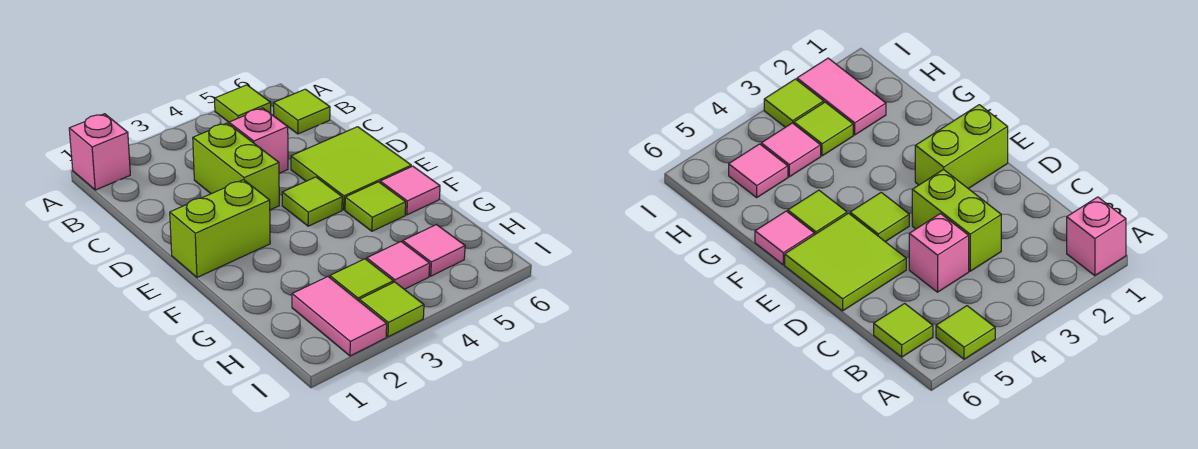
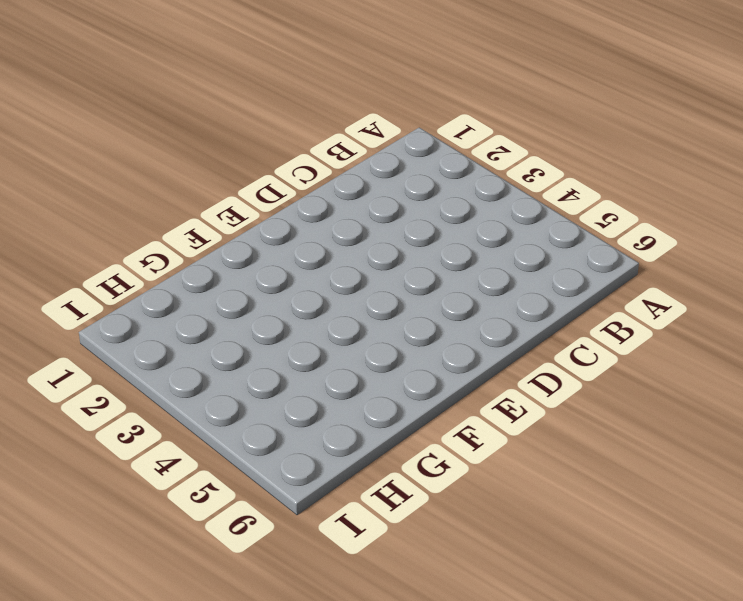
none -> pink brick A1 level 1
none -> lime tile A5 level 1
none -> lime tile B6 level 1

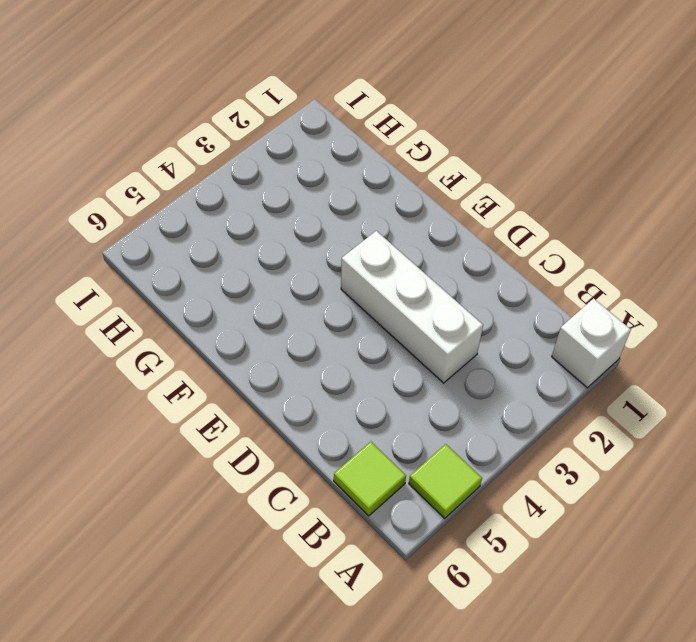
white brick A1 level 1 -> pink brick A1 level 1
white brick C3:E3 level 1 -> lime brick C3:D3 level 1
none -> pink brick C4 level 1
none -> lime tile D5:E6 level 1
none -> lime brick E1:E2 level 1

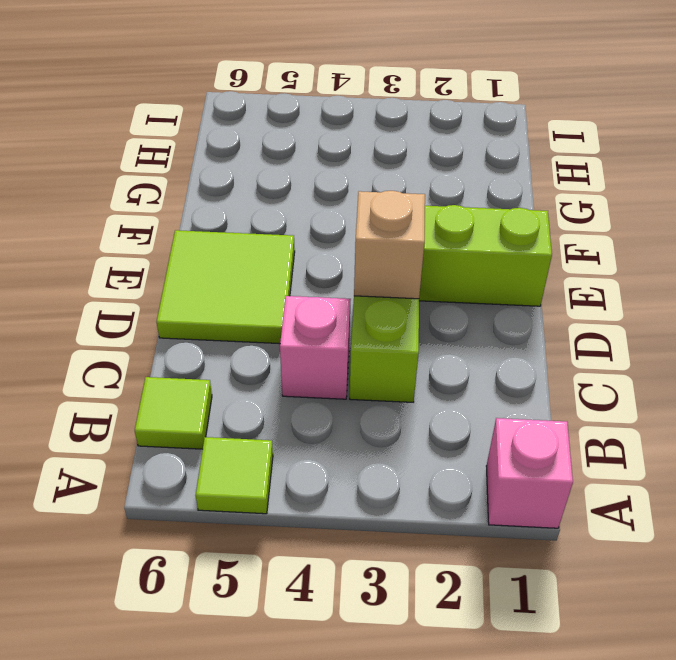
tan brick D3 level 2 -> none
none -> lime tile E4 level 1
none -> lime tile F5 level 1
none -> pink tile F6 level 1

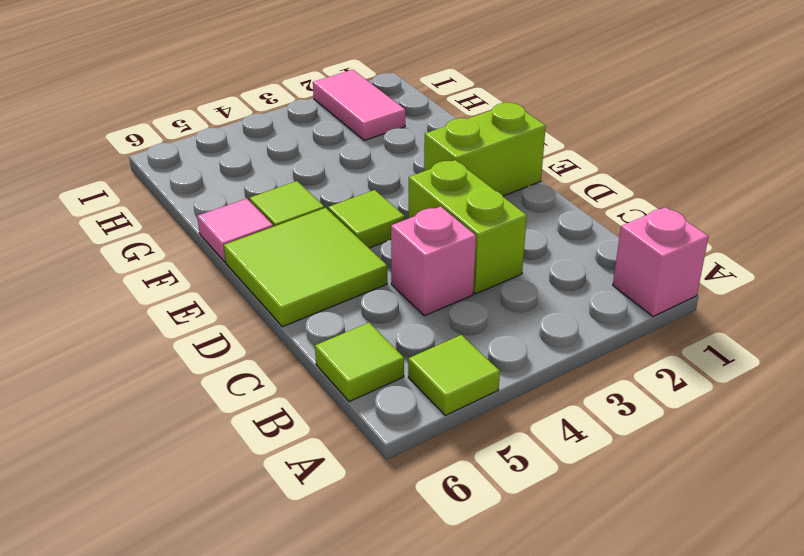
none -> lime tile H3 level 1
none -> pink tile H4 level 1
none -> pink tile H5 level 1

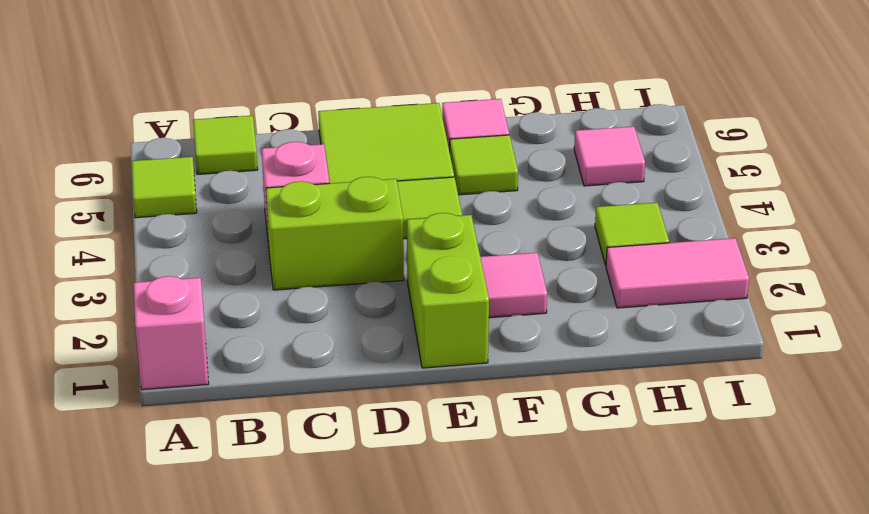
pink tile F2 level 1 -> pink tile H4 level 1
none -> lime tile I3 level 1

